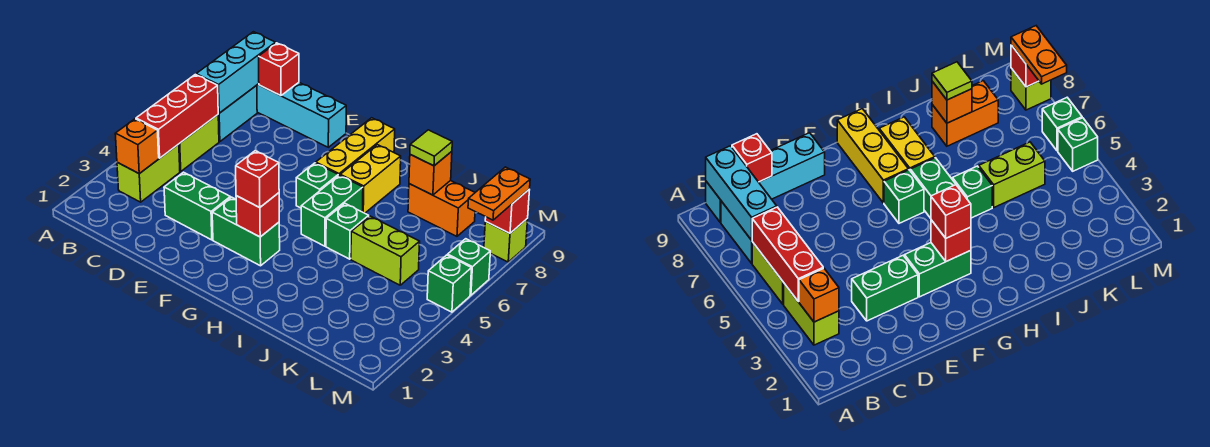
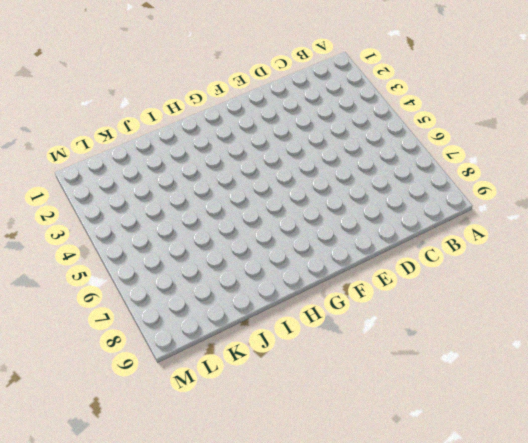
none -> lime brick B3:B4 level 1
none -> lime brick B5:B6 level 1
none -> cyan brick B7:B8 level 1

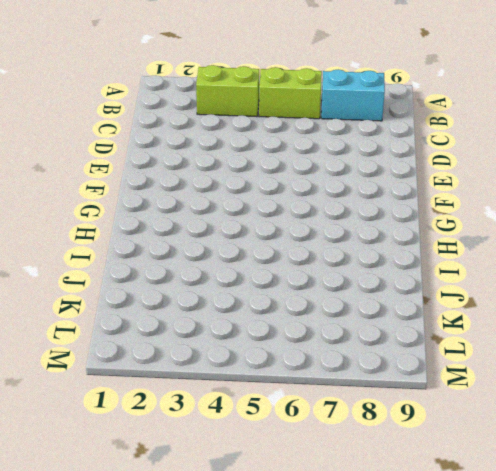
none -> cyan brick B9:E9 level 1
none -> green brick D3:E3 level 1
none -> green brick F3:G3 level 1

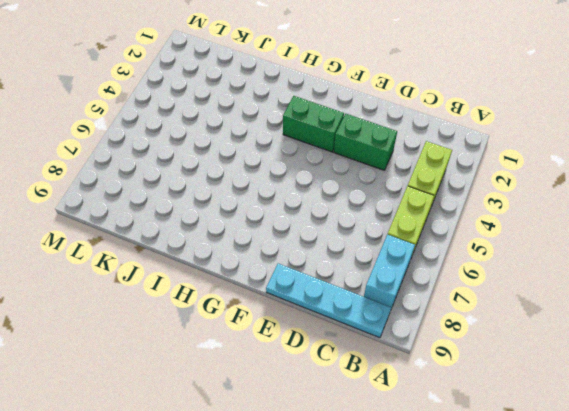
cyan plate B9:E9 level 1 -> cyan brick B9:E9 level 1
none -> green brick G6 level 1
none -> yellow brick G7:G9 level 1
none -> green brick H5:H6 level 1

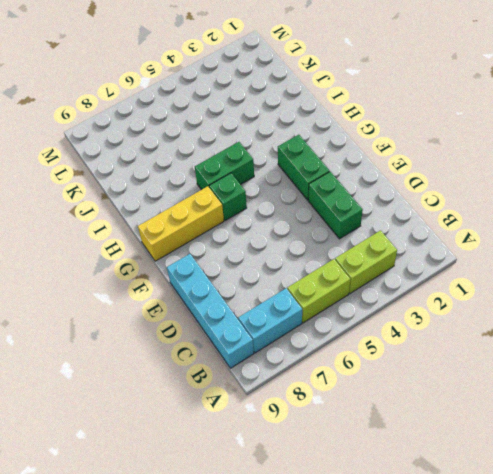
none -> yellow brick H7:H8 level 1
none -> green brick I5 level 1
none -> lime brick J5:K5 level 1

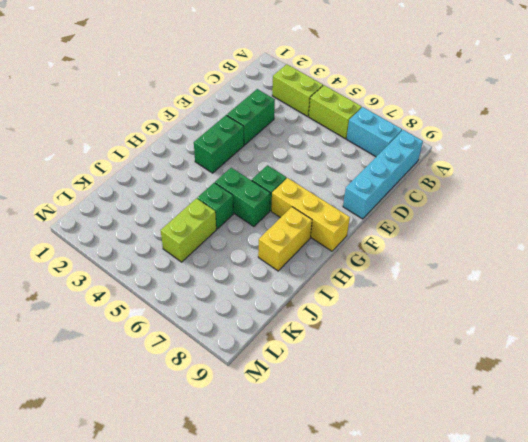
yellow brick H8:I8 level 1 -> yellow brick H7:H8 level 1
none -> orange brick J8:K8 level 1
none -> green brick M5 level 1
none -> green brick M6 level 1

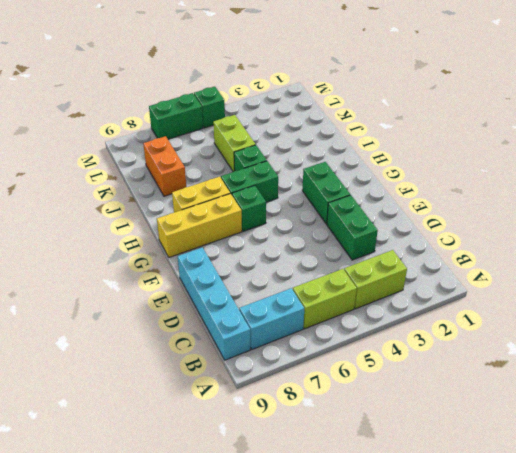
green brick M6:M7 level 1 -> green brick M6 level 1
none -> lime brick M8 level 1
none -> orange brick B3 level 2
none -> red brick B4:B6 level 2

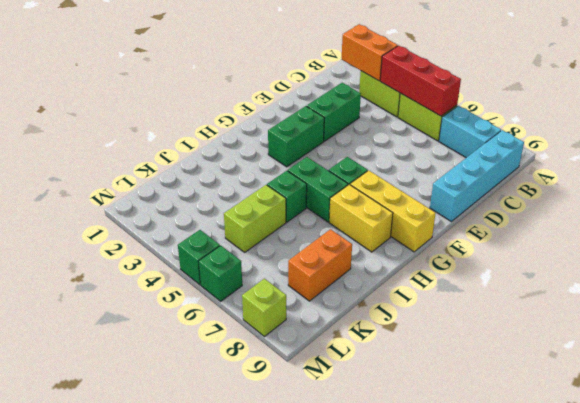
orange brick B2:B3 level 2 -> orange brick B3 level 2
none -> cyan brick B7:B9 level 2
none -> red brick C9 level 2
none -> red brick G3 level 2

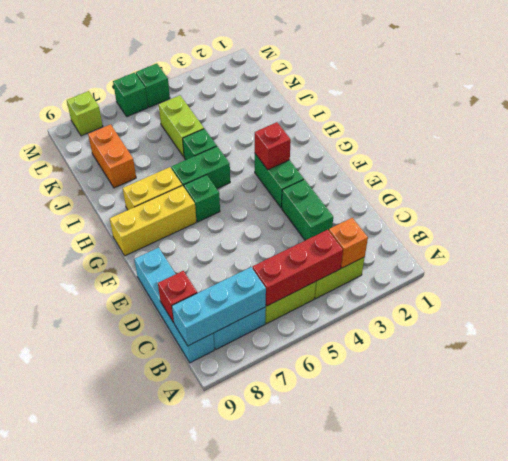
none -> orange brick J8 level 2
none -> red brick M8 level 2
none -> red brick G3 level 3

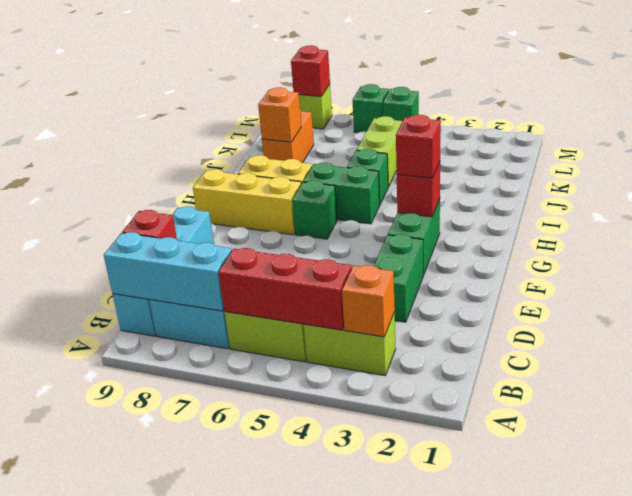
none -> lime tile J8 level 3
none -> orange plate M7:M8 level 3

